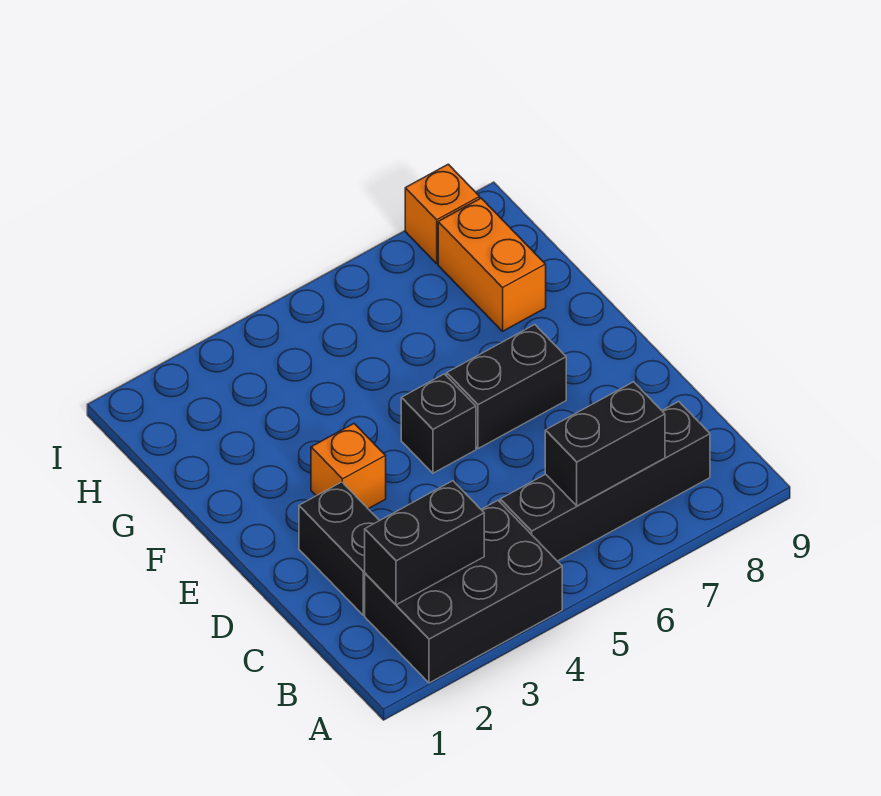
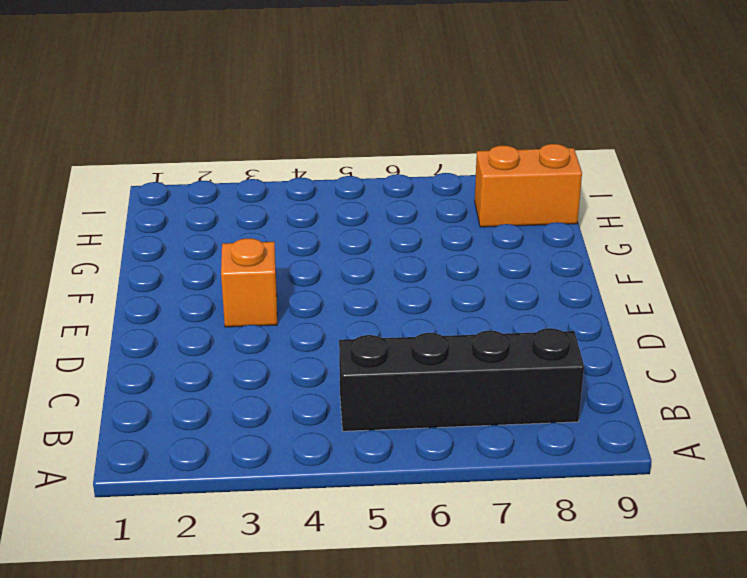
orange brick H8:H9 level 1 -> orange brick G8:H8 level 1
none -> black brick A2:B4 level 1
none -> black brick C2:D2 level 1

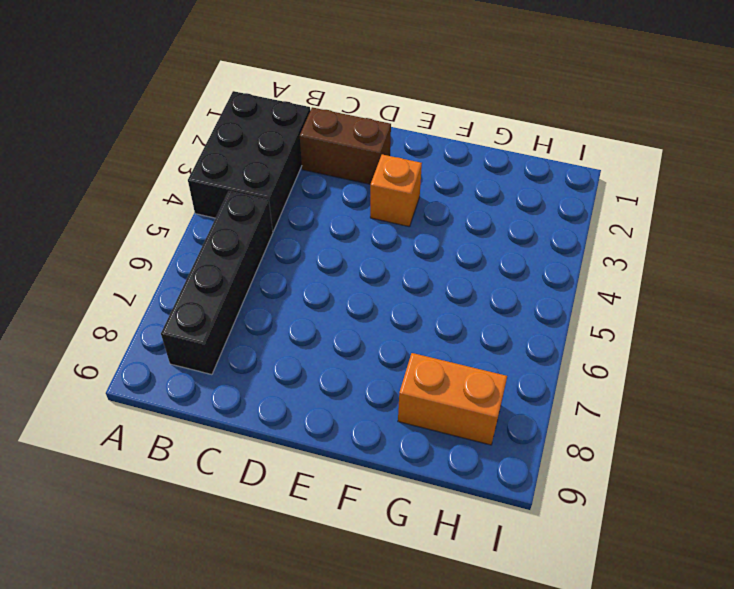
brown brick C2:D2 level 1 -> black brick C2:D2 level 1
none -> black brick E5 level 1
none -> black brick E6:E7 level 1

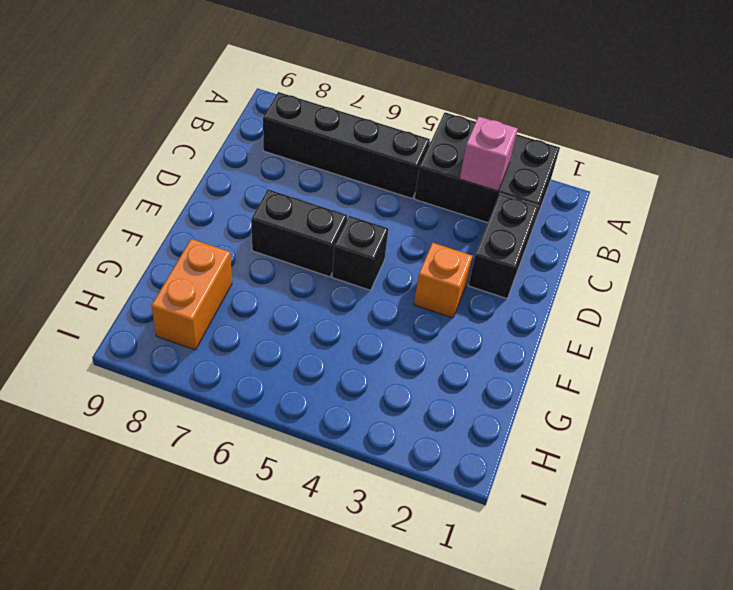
pink brick B3 level 2 -> black brick B2:B3 level 2
none -> orange brick I8 level 1
none -> black brick B6:B7 level 2

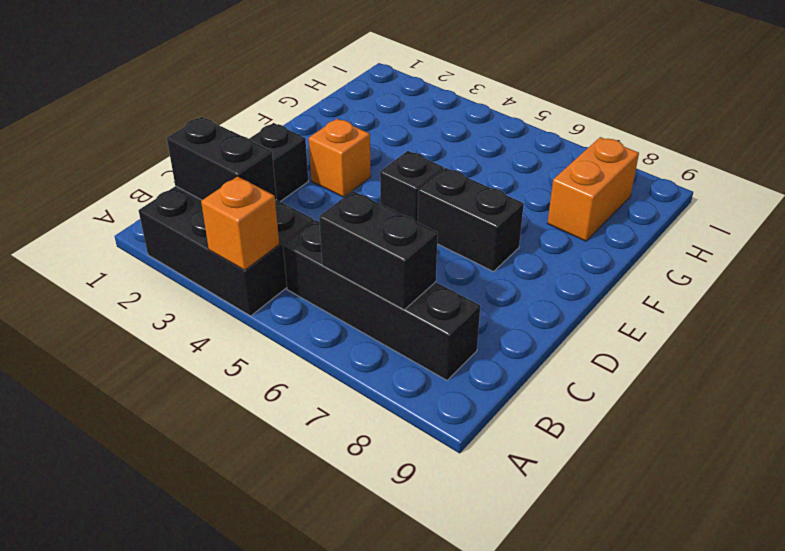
orange brick A4 level 2 -> orange brick I8 level 1

